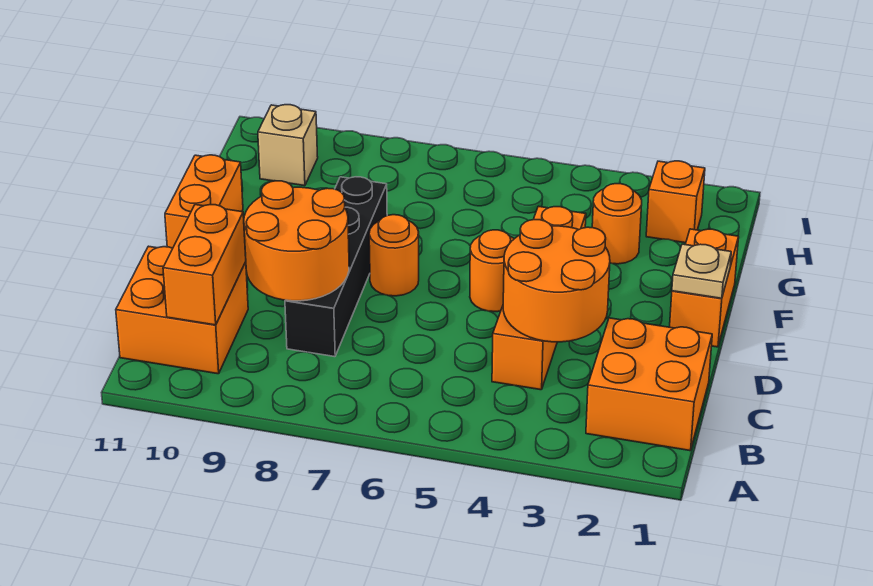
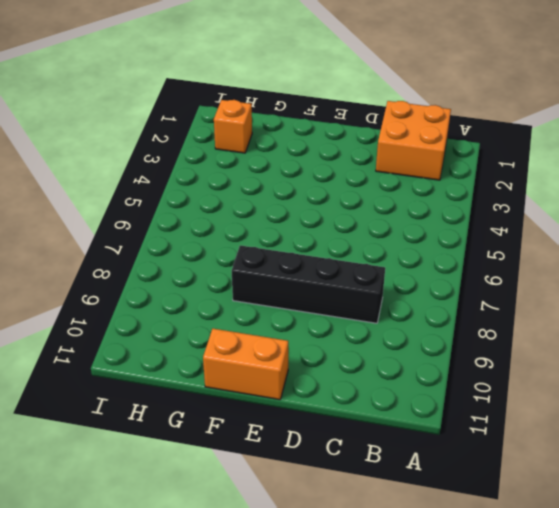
none -> orange brick B10:C11 level 1
none -> orange brick C4:F4 level 1
none -> orange brick E1:F1 level 1

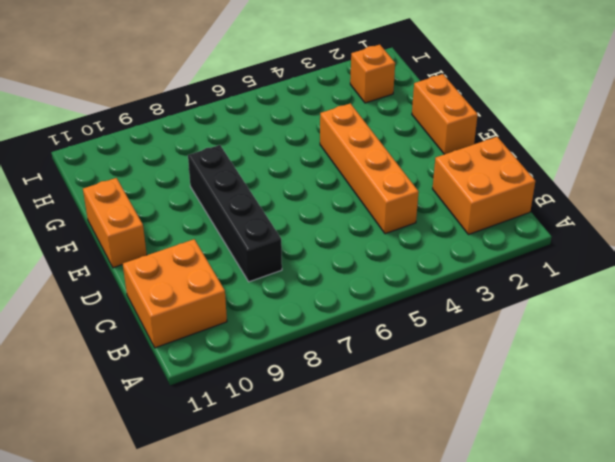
none -> orange round brick E5 level 1
none -> orange round brick E7 level 1
none -> orange round brick G3 level 1

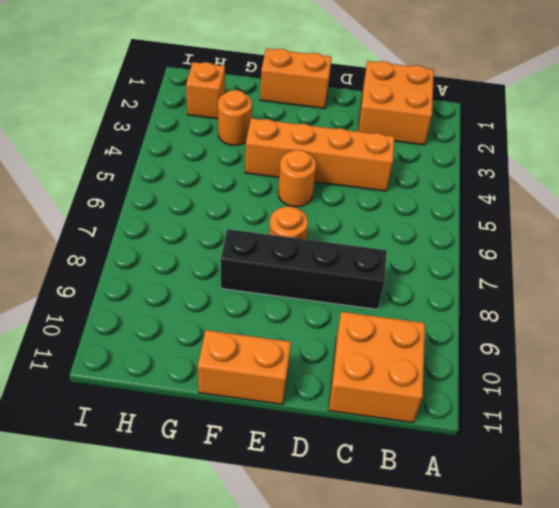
none -> tan brick H10 level 1
none -> orange brick B10:C10 level 2
none -> orange round brick C3:D4 level 2

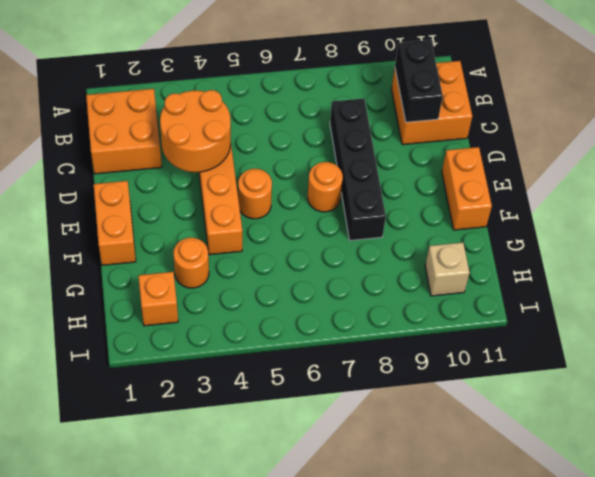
black brick B10:C10 level 2 -> orange brick B10:C10 level 2
none -> orange round brick C8:D9 level 2
none -> tan plate E1 level 2

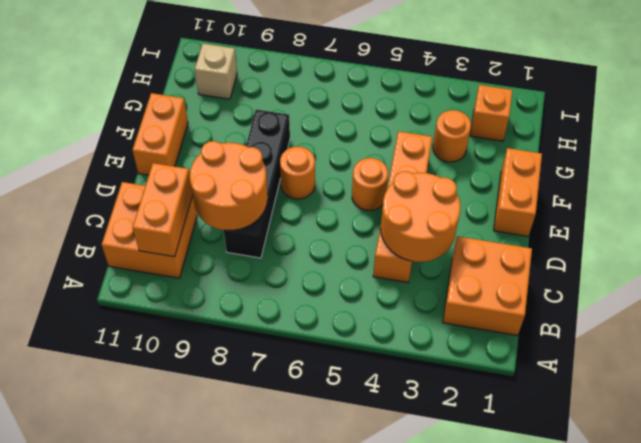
none -> tan plate E1 level 2

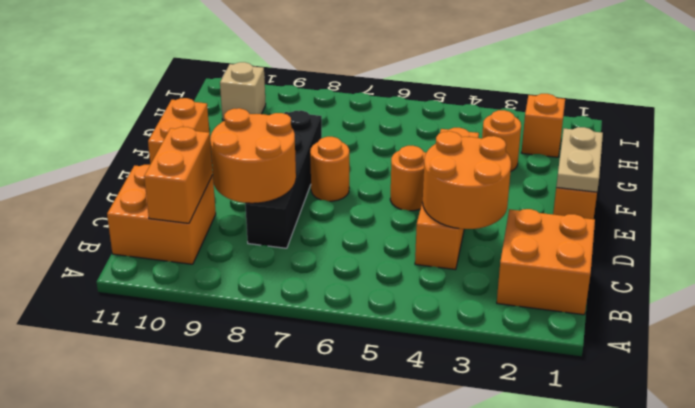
tan plate E1:F1 level 2 -> tan plate E1 level 2

